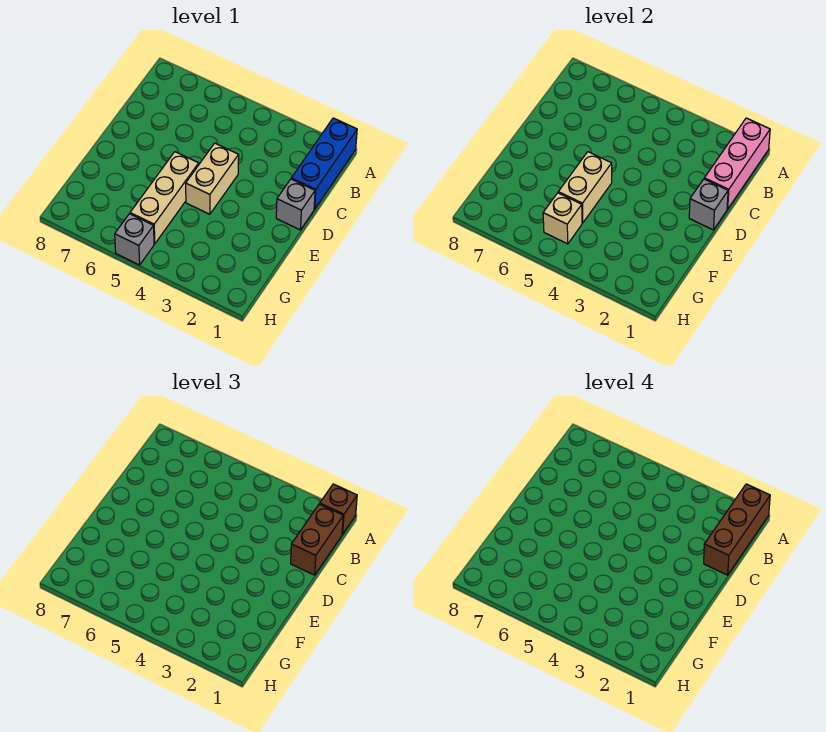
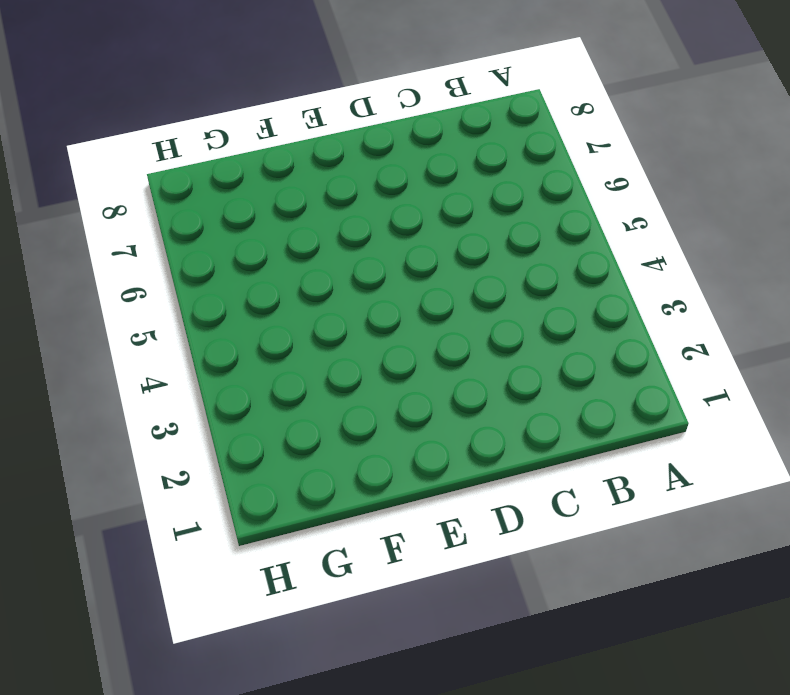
none -> blue brick A1:C1 level 1
none -> grey brick D1 level 1
none -> tan brick D4:E4 level 1

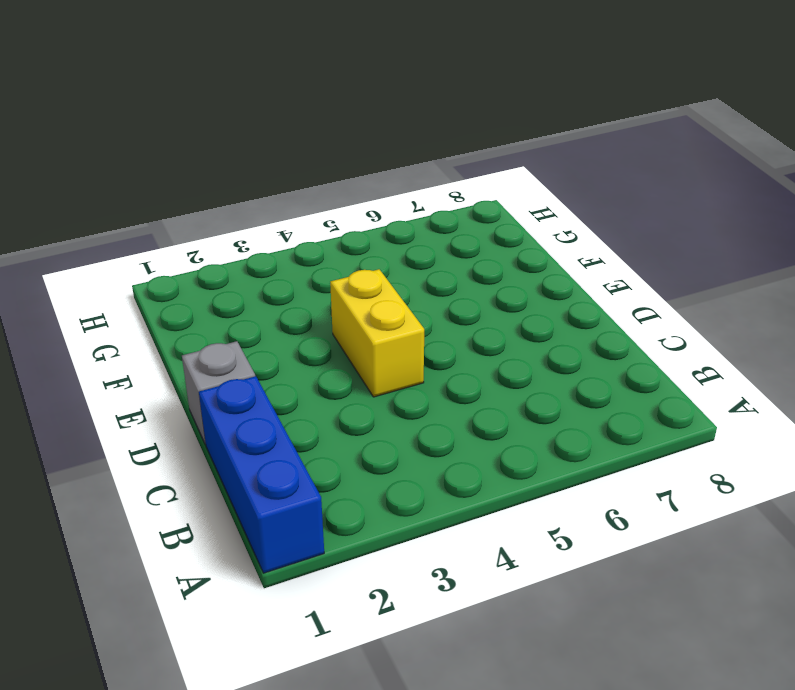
yellow brick D4:E4 level 1 -> tan brick D4:E4 level 1
none -> tan brick E5:G5 level 1
none -> grey brick H5 level 1
none -> pink brick A1:C1 level 2

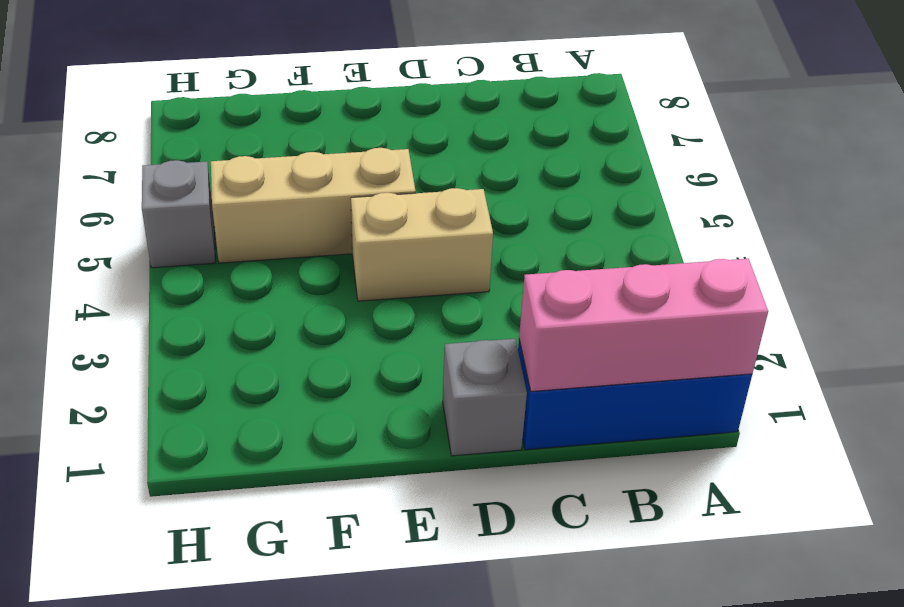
none -> grey brick D1 level 2
none -> tan brick E5:F5 level 2
none -> tan brick G5 level 2

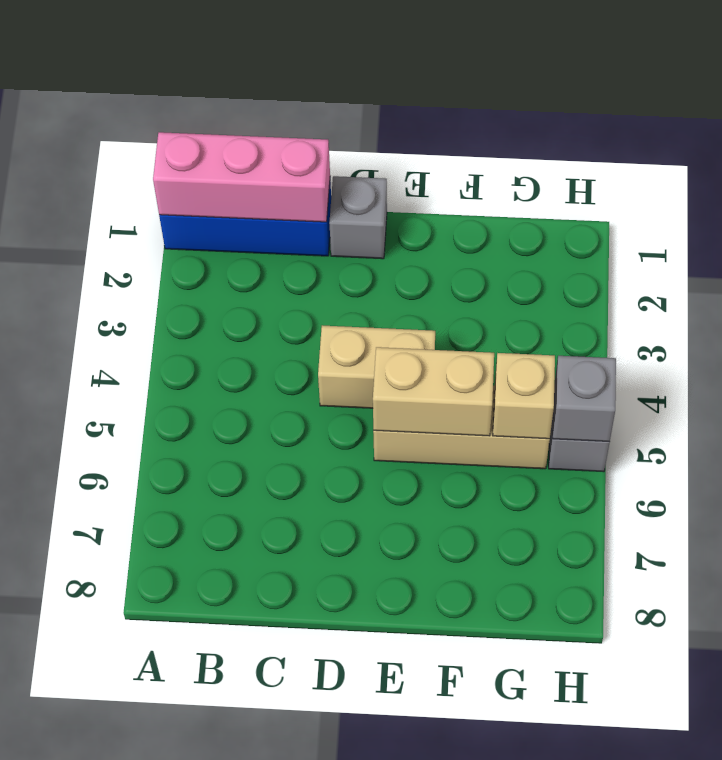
grey brick H5 level 2 -> grey brick D1 level 2
none -> brown brick A1 level 3
none -> brown brick B1:C1 level 3
none -> brown brick A1:C1 level 4

